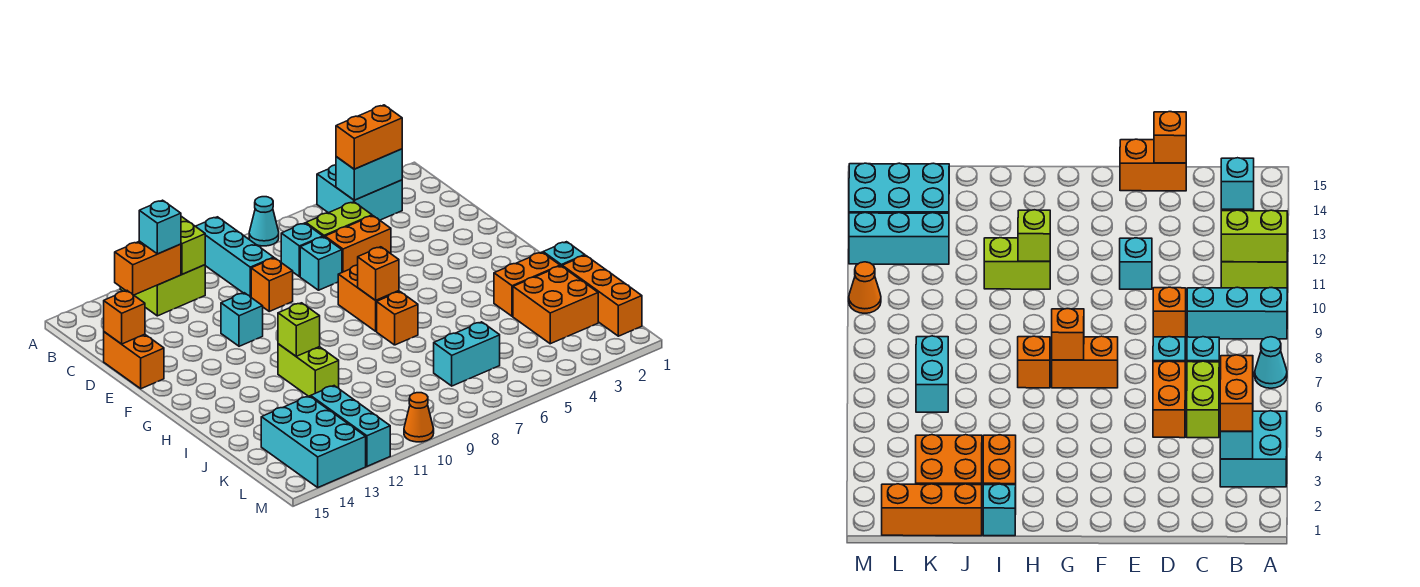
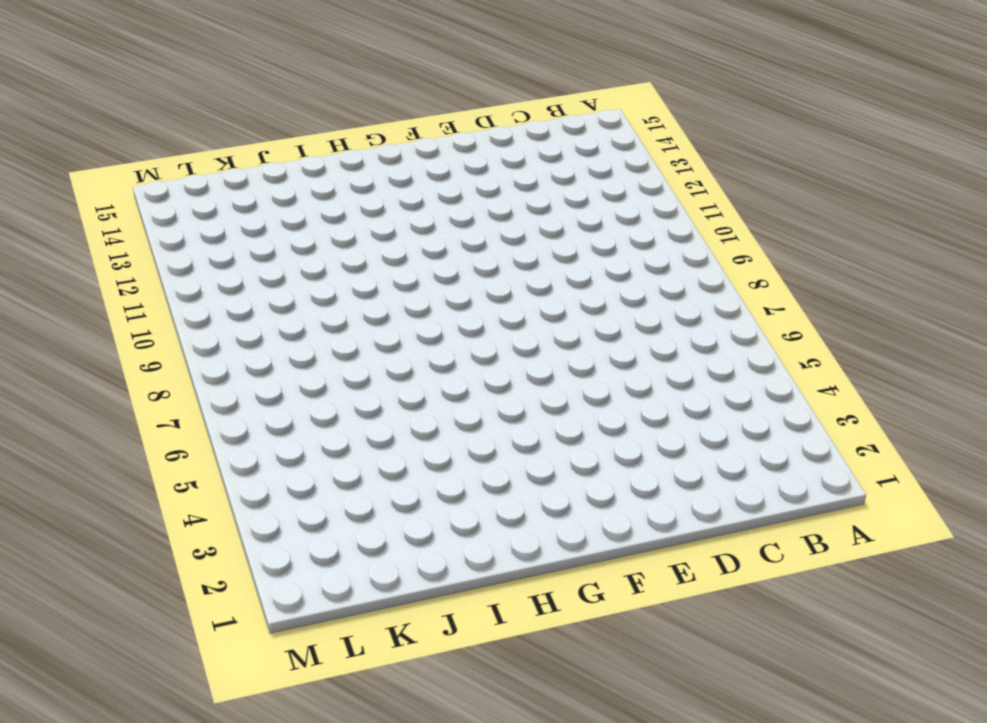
none -> cyan brick A3:B4 level 1
none -> cyan cone A7 level 1
none -> cyan brick A9:C9 level 1
none -> lime brick A11:B12 level 1

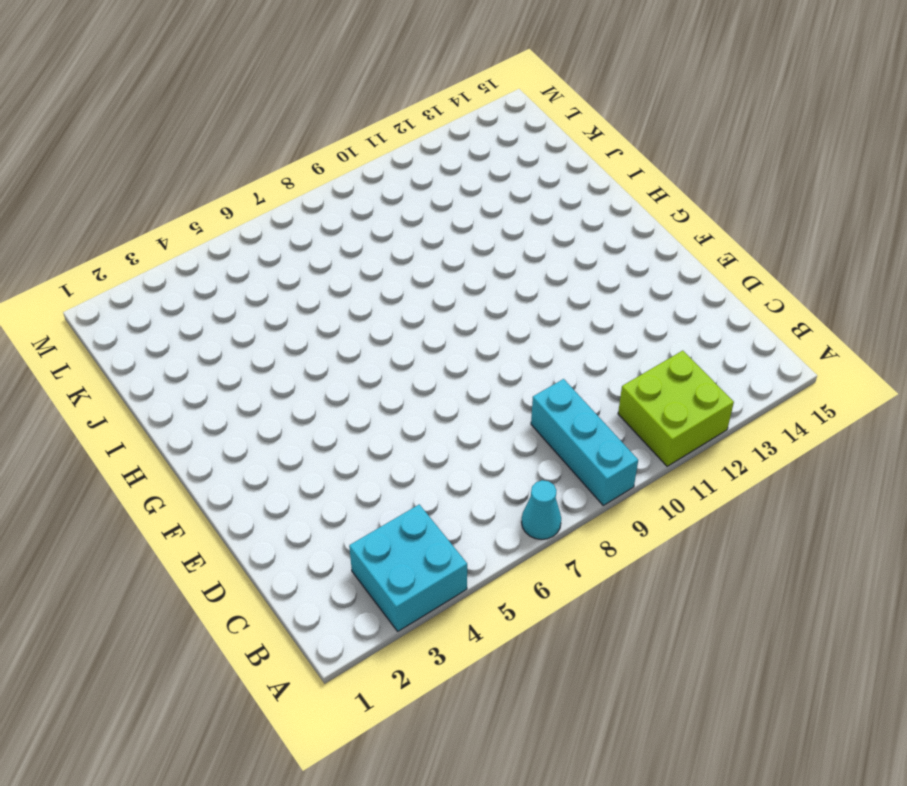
none -> lime brick C5:C6 level 1
none -> cyan brick C7 level 1
none -> orange brick D5:D6 level 1
none -> cyan brick D7 level 1

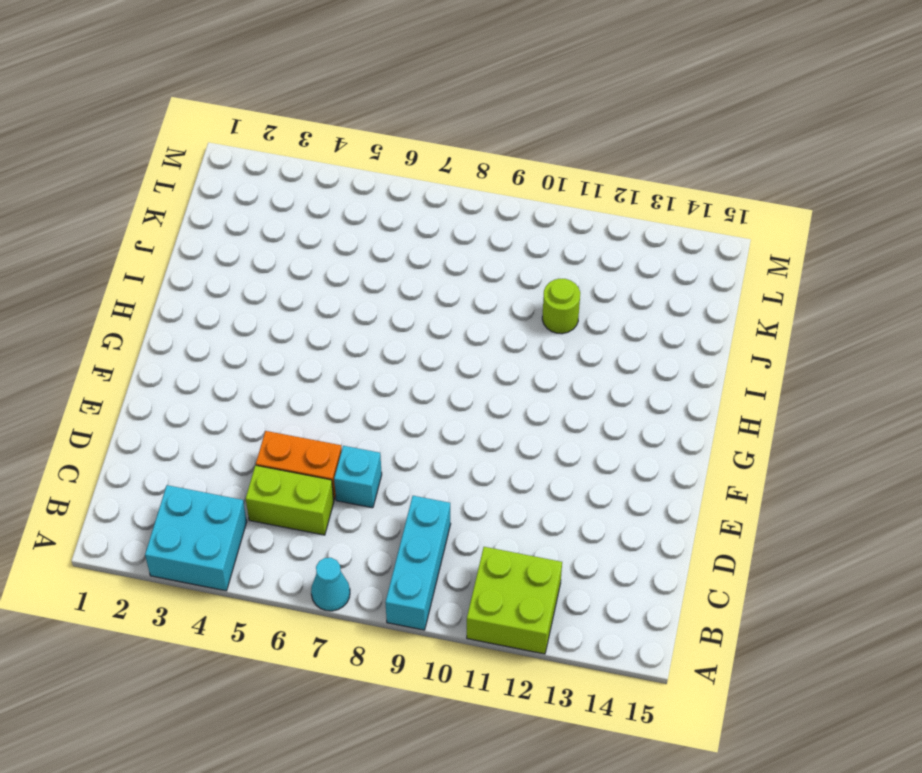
lime round brick J11 level 1 -> none
none -> cyan brick C7 level 1
none -> orange brick D9 level 1
none -> orange brick D15:E15 level 1
none -> cyan brick E11 level 1

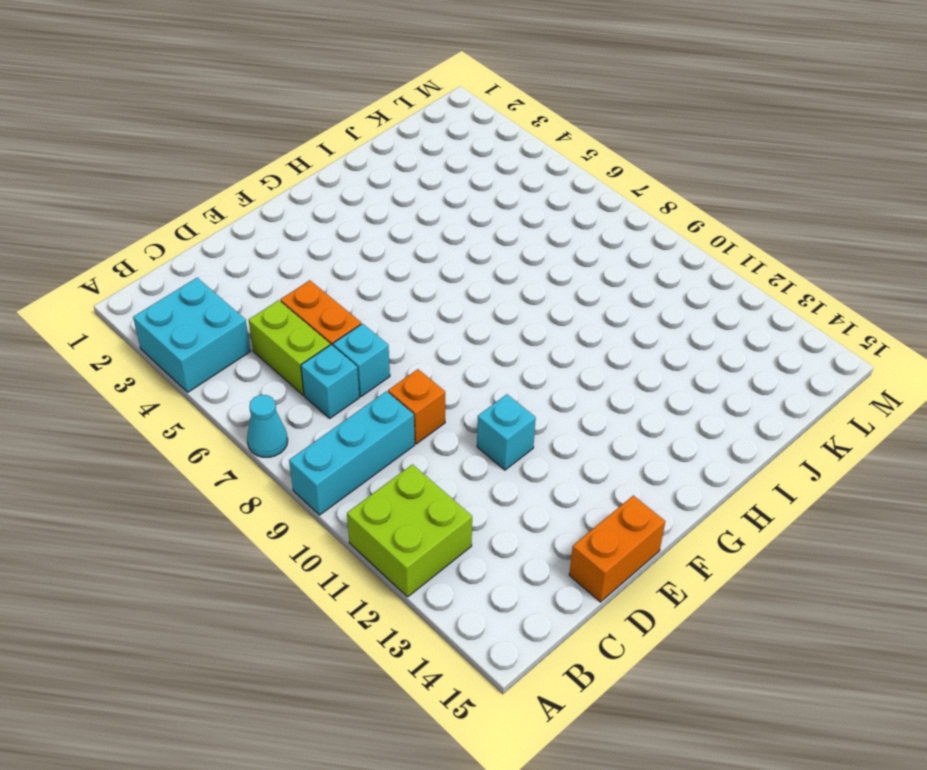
none -> orange brick F7:G7 level 1
none -> orange brick H7 level 1
none -> lime brick H11:I11 level 1
none -> cyan brick I1 level 1

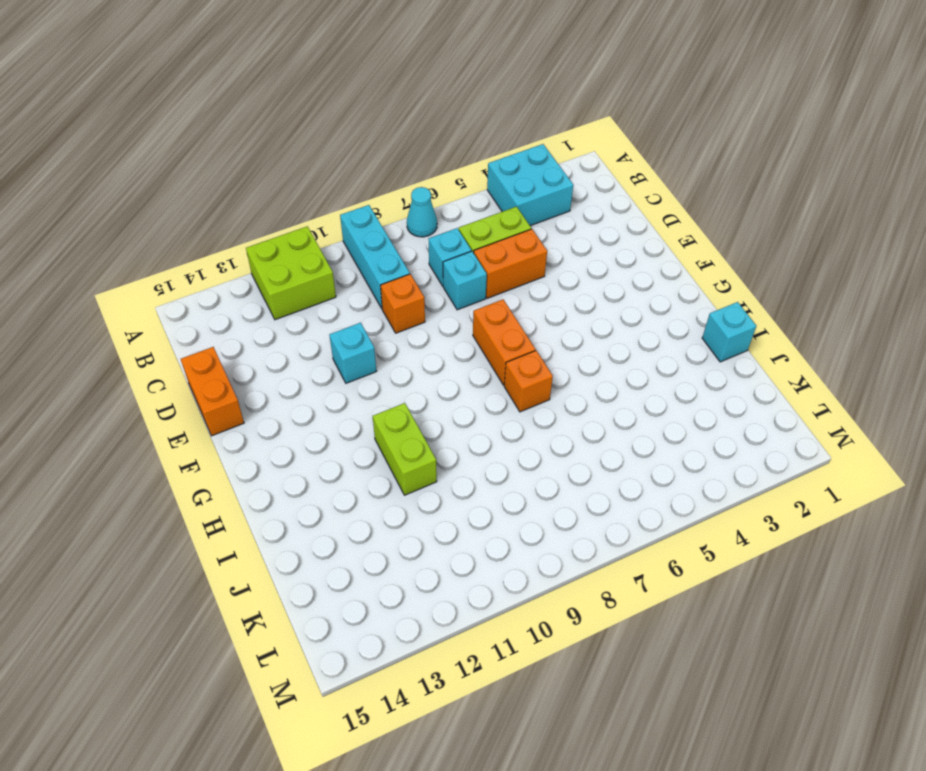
none -> orange brick I2:I3 level 1
none -> orange brick J1:L1 level 1
none -> orange brick J2:K3 level 1
none -> cyan brick K6:K7 level 1

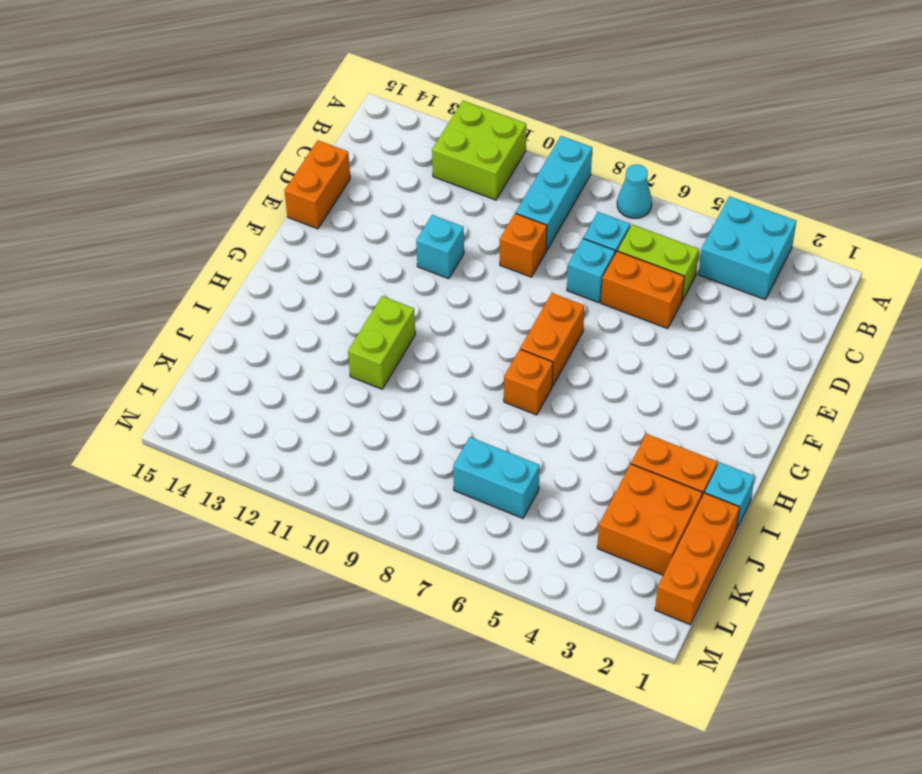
none -> cyan brick K12:M12 level 1
none -> cyan brick K13:M14 level 1
none -> orange cone M10 level 1
none -> lime brick A11:B11 level 2

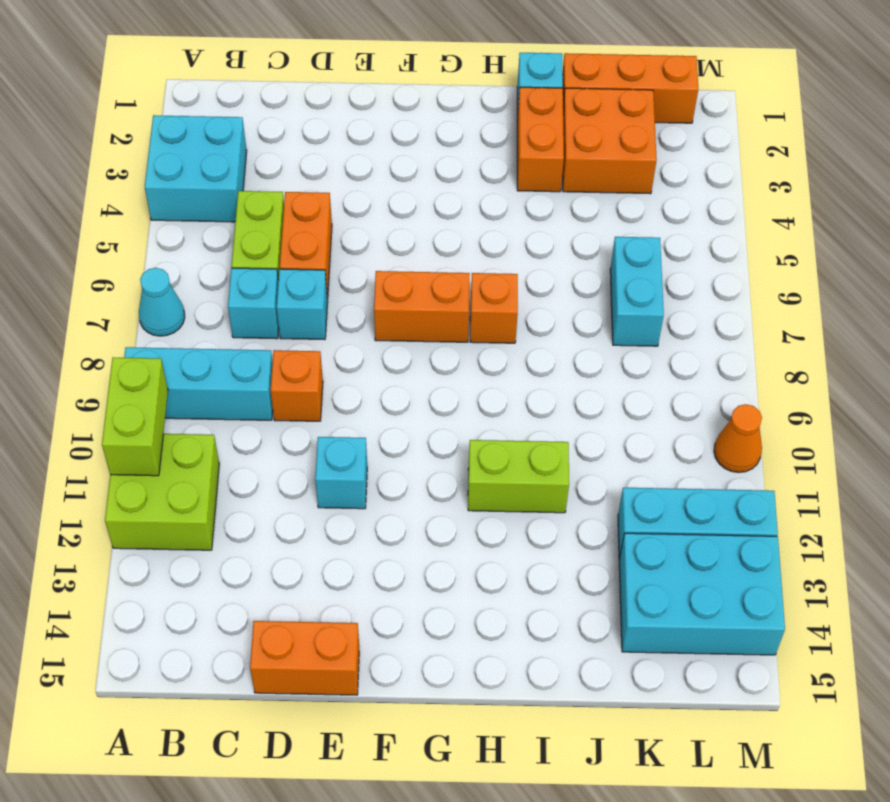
lime brick A10:A11 level 2 -> lime brick A11:B11 level 2
none -> cyan brick B3:B4 level 2
none -> orange brick B12:B13 level 2
none -> orange brick D15 level 2
none -> orange brick G7 level 2

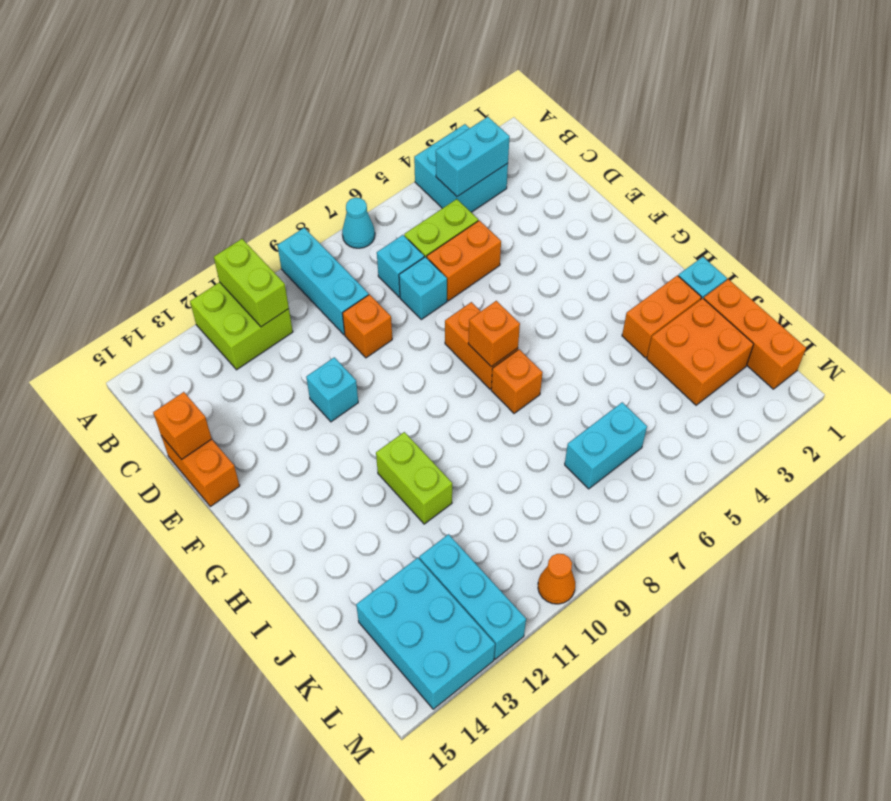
none -> orange brick B12:B13 level 2
none -> lime brick H11 level 2
none -> orange brick B3:B4 level 3
none -> cyan brick B12 level 3

